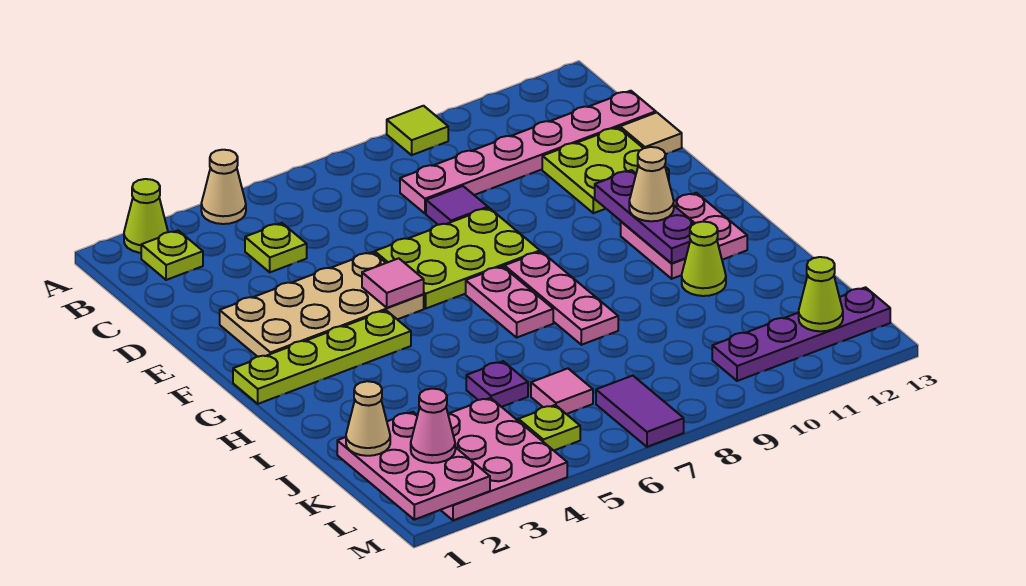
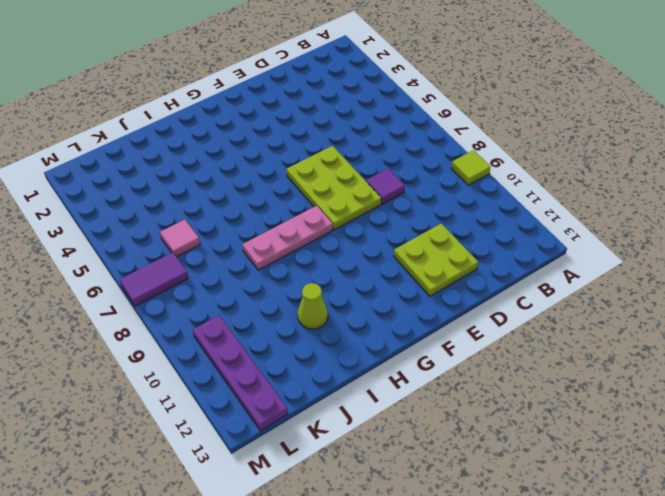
none -> lime cone A2 level 1
none -> tan cone A4 level 1
none -> lime plate B2 level 1

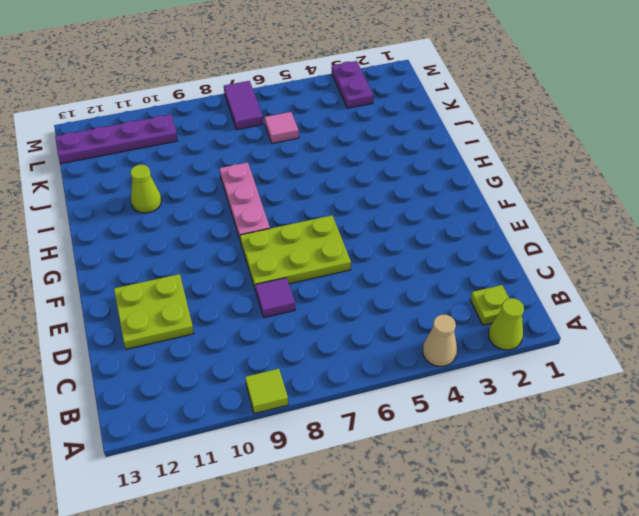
purple plate L3:M3 level 1 -> pink plate K2:M4 level 1
none -> lime plate C4 level 1
none -> pink plate C8:C13 level 1
none -> tan tile D13 level 1

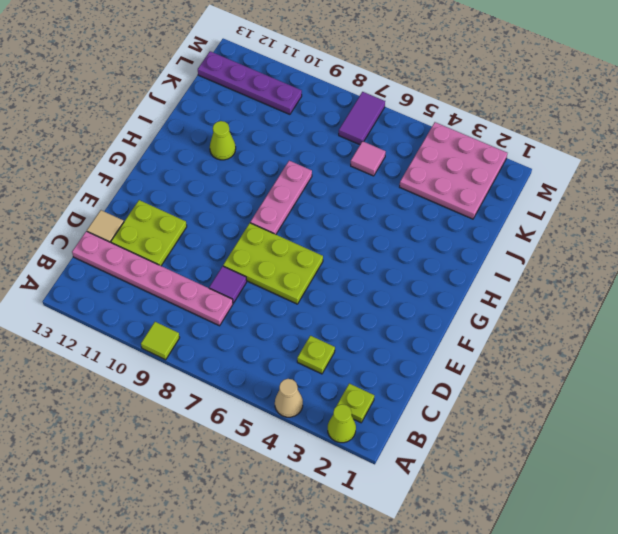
none -> tan plate E2:F5 level 1
none -> lime plate G1:G4 level 1
none -> pink plate G7:H7 level 1

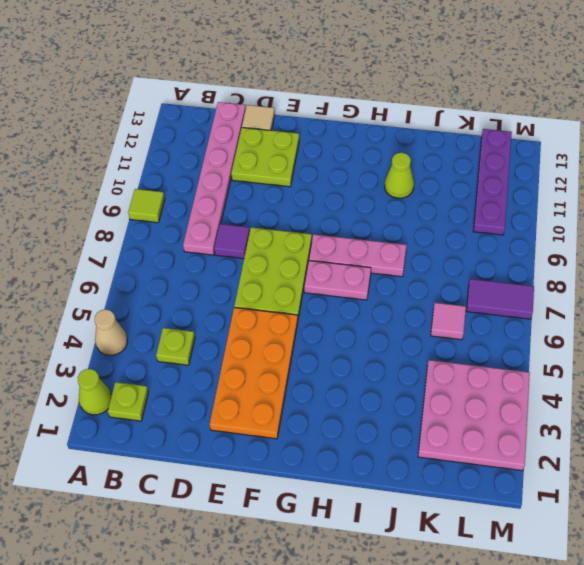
orange plate E2:F5 level 1 -> tan plate E2:F5 level 1
none -> lime plate G1:G4 level 1
none -> pink plate G11:H12 level 1
none -> purple plate J5 level 1

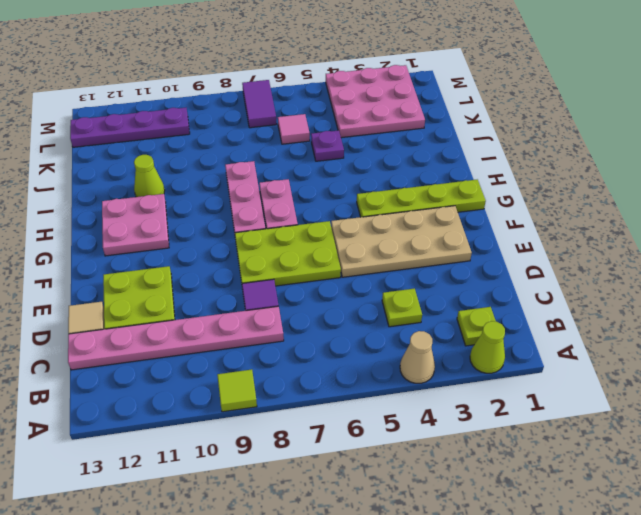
none -> lime plate L5 level 1
none -> pink tile F5 level 2
none -> purple plate F11:H11 level 2

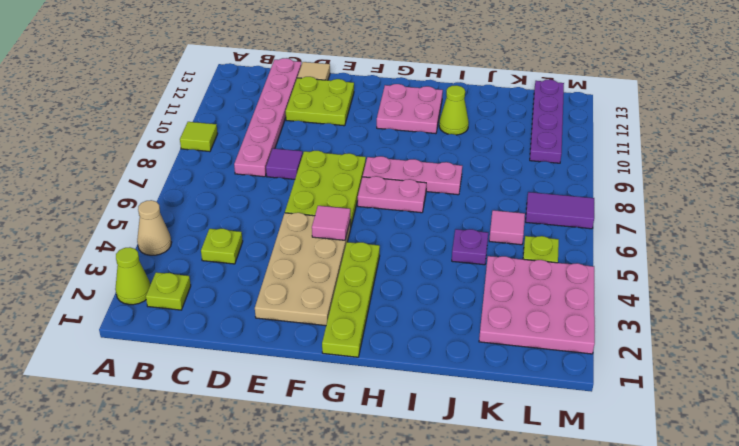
none -> purple plate F11:H11 level 2
none -> pink plate K1:M2 level 2
none -> lime cone L12 level 2

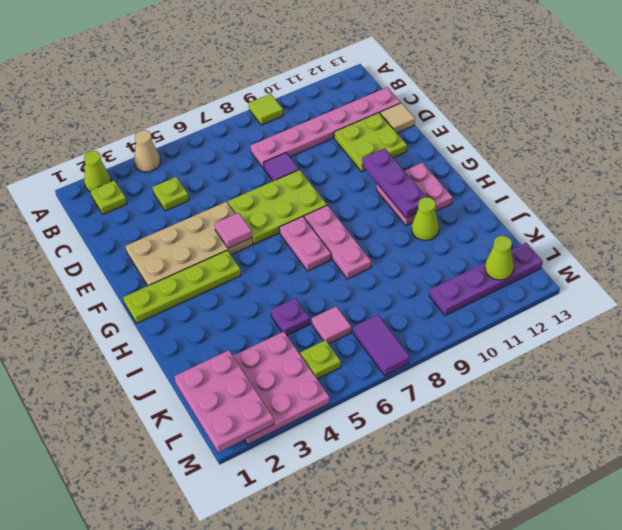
none -> tan cone G11 level 3
none -> tan cone K1 level 3
none -> pink cone L2 level 3

